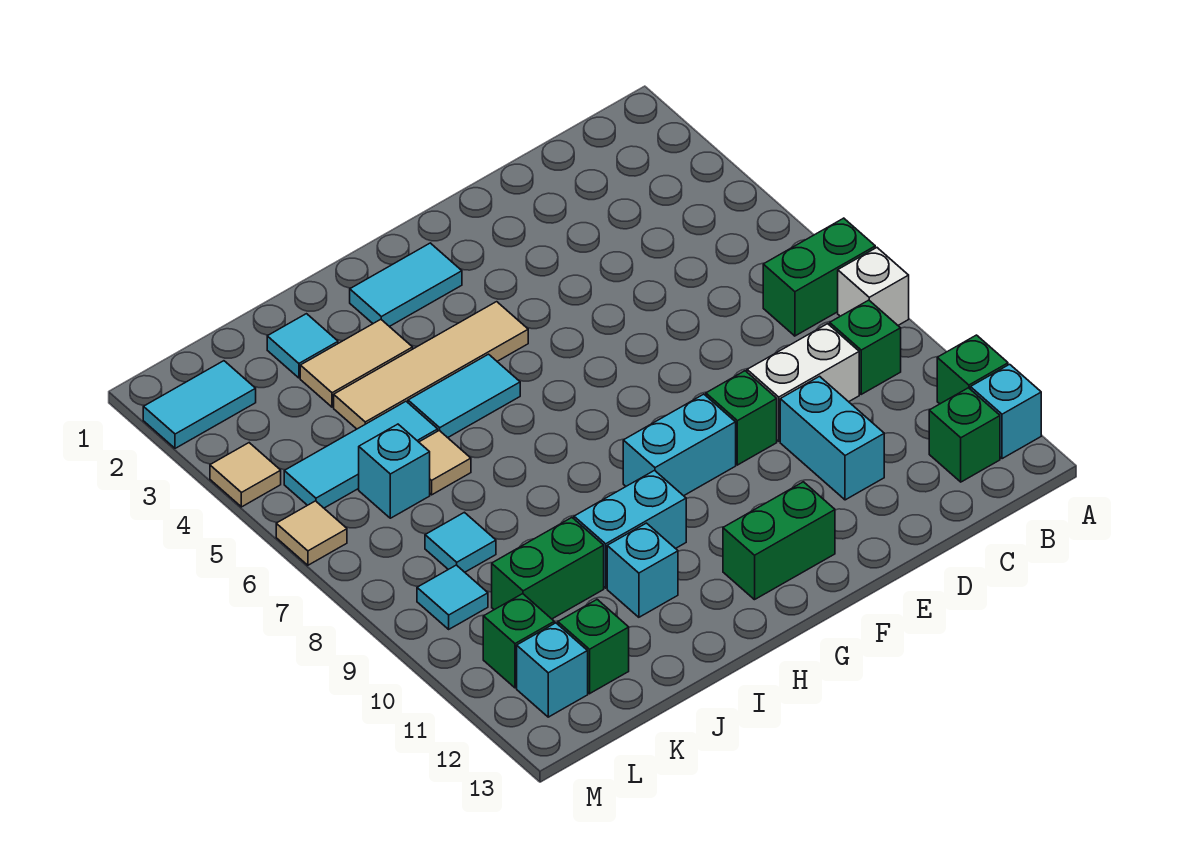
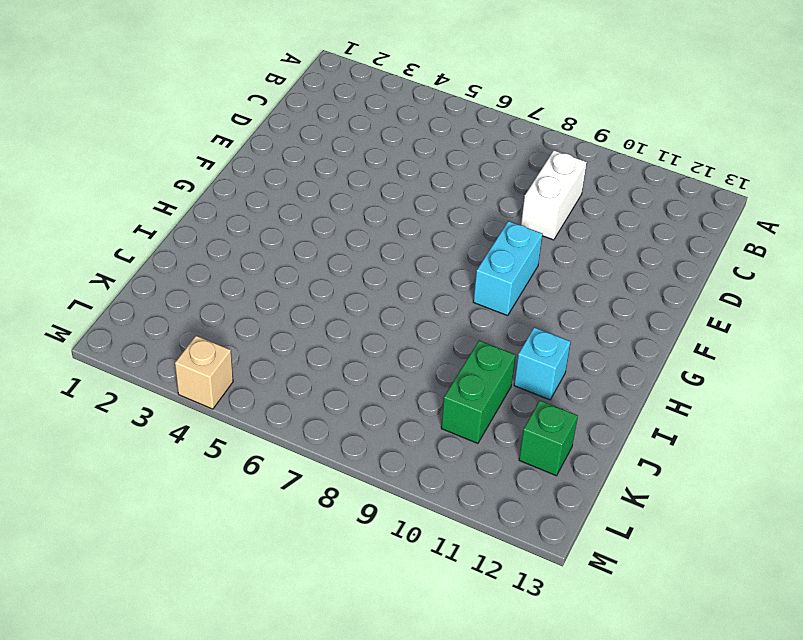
tan brick M4 level 1 -> tan tile M4 level 1
none -> green brick A7:B7 level 1
none -> white brick A8 level 1
none -> green brick A11 level 1
none -> cyan brick A12 level 1

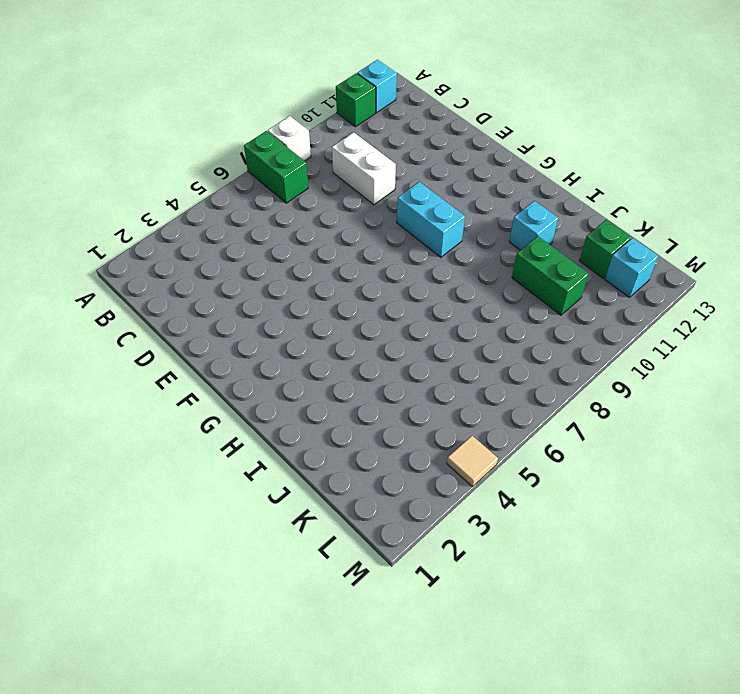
none -> green brick B9 level 1
none -> green brick B12 level 1
none -> cyan brick D10:D11 level 1
none -> green brick E9 level 1

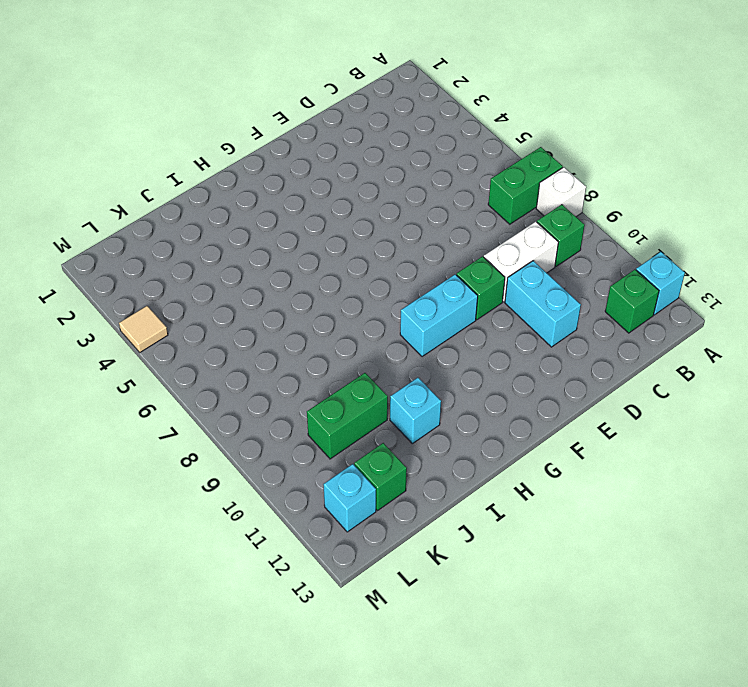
none -> green brick A11 level 1
none -> green brick F12:G12 level 1
none -> cyan tile G2:H2 level 1
none -> tan tile G4:J4 level 1

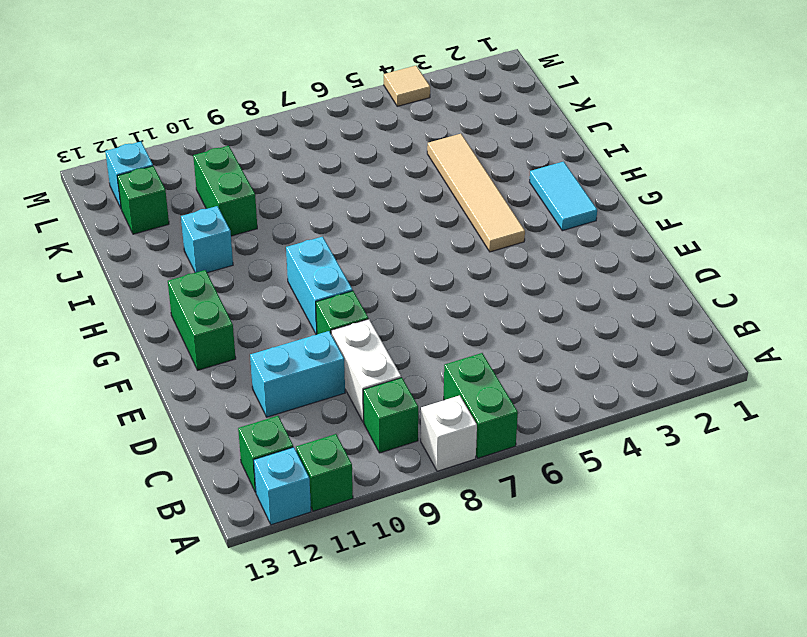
none -> cyan tile H5:I5 level 1
none -> cyan brick H10:I10 level 1
none -> tan tile I3:J3 level 1
none -> cyan tile J2 level 1

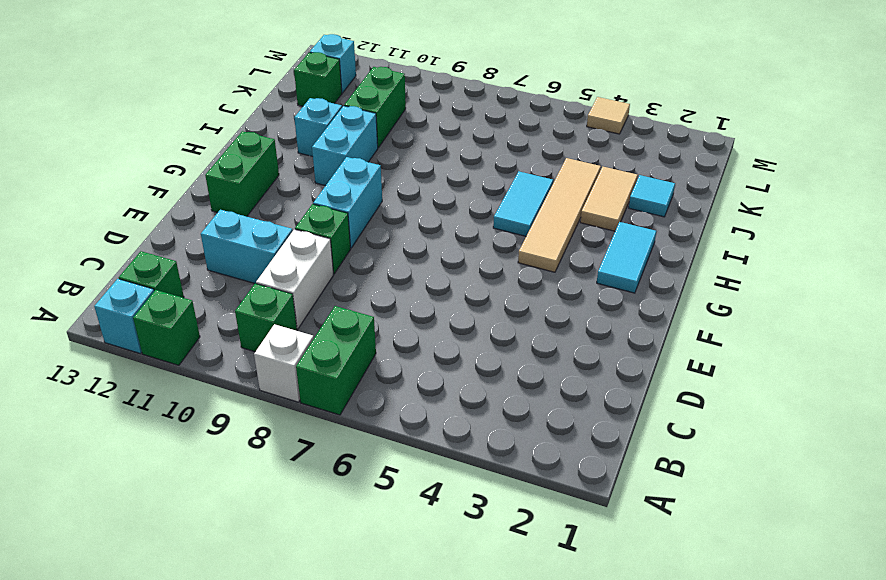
none -> cyan tile J5:L5 level 1
none -> tan tile J6 level 1
none -> cyan brick K6 level 1
none -> cyan tile K8 level 1

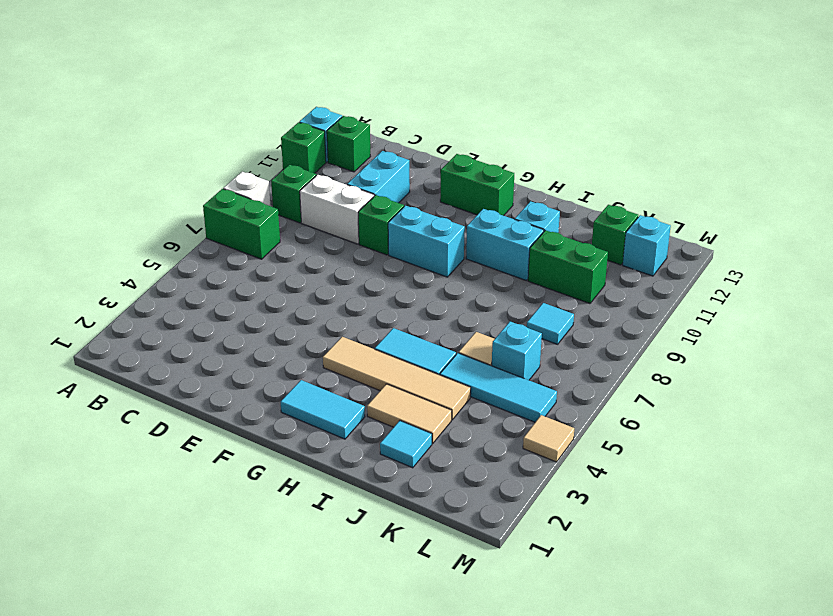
none -> cyan tile L2:M2 level 1
none -> cyan tile L9 level 1
none -> green brick L11 level 1
none -> tan tile M6 level 1

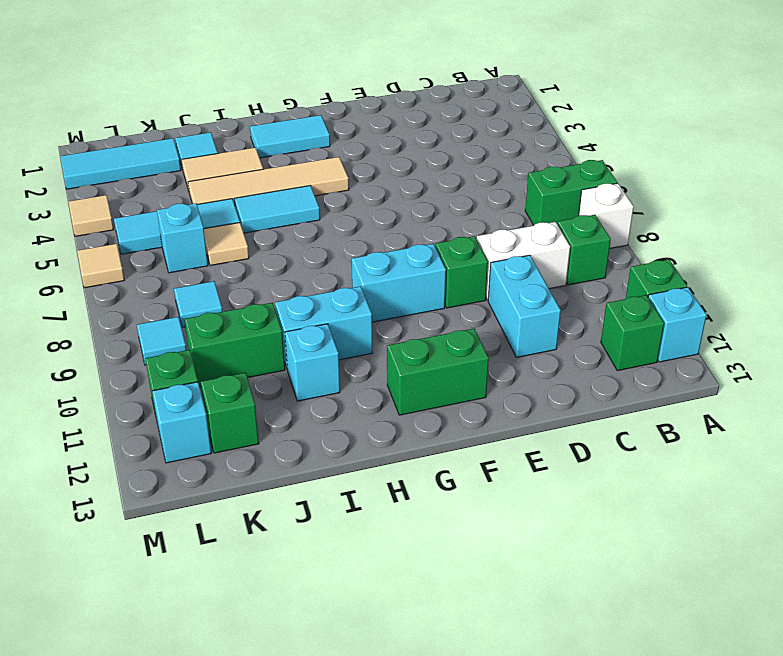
cyan tile K2:M2 level 1 -> cyan tile L2:M2 level 1

